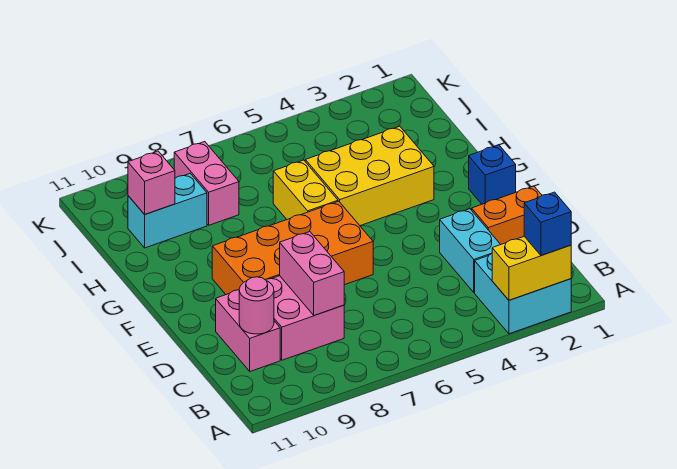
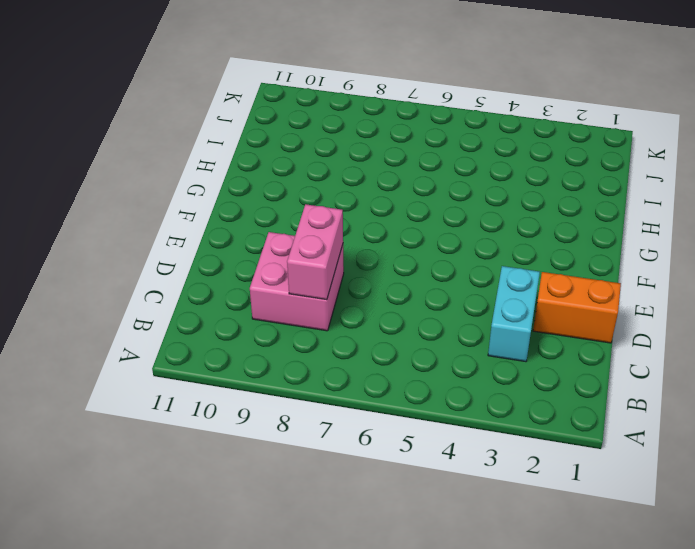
none -> cyan brick A2:B3 level 1
none -> pink brick C10:D10 level 1
none -> orange brick E6:F9 level 1

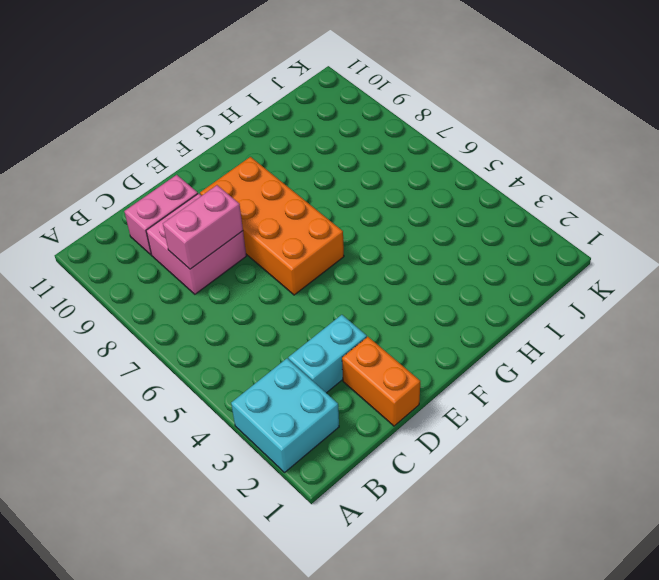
none -> blue brick F1 level 1
none -> yellow brick G3:H5 level 1
none -> yellow brick G6:H6 level 1

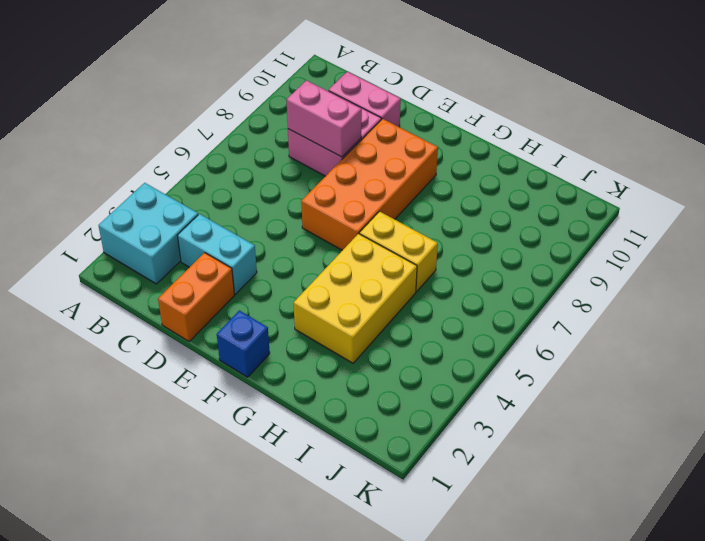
none -> pink brick I8:J8 level 1
none -> cyan brick I9:I10 level 1
none -> yellow brick A2:A3 level 2

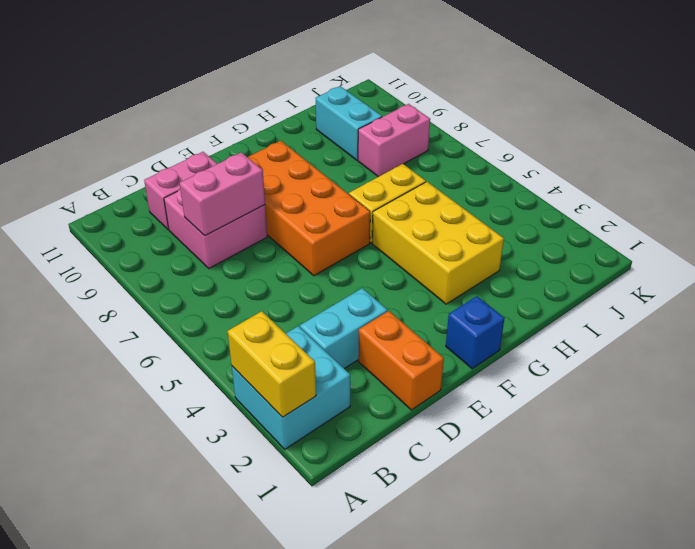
none -> pink round brick C10 level 2
none -> pink brick I10 level 2
none -> blue brick A2 level 3

